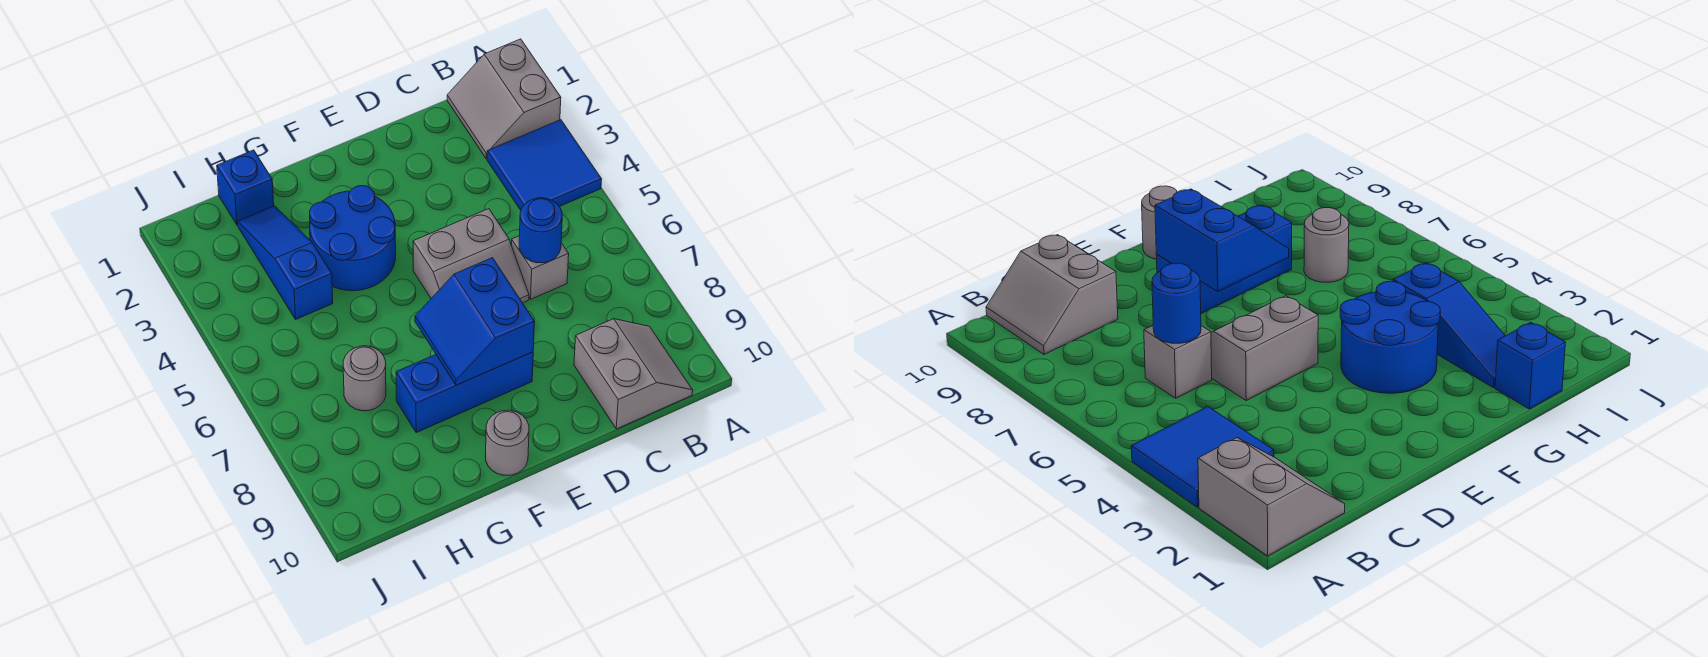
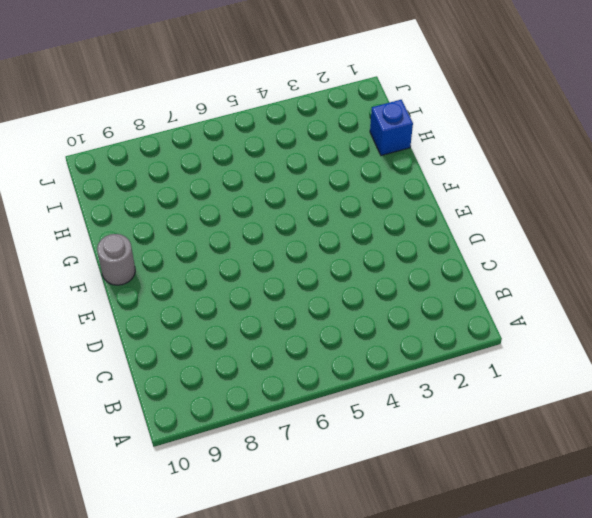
none -> grey slope A1:B2 level 1 top A
none -> blue tile A3:B4 level 1
none -> grey slope B9:C10 level 1 top C

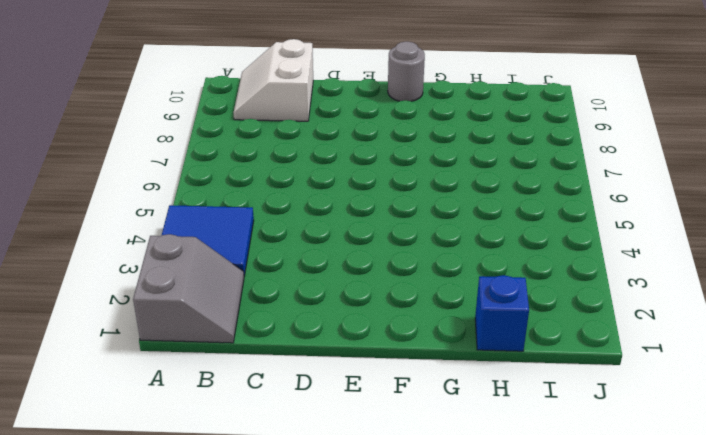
white slope B9:C10 level 1 top C -> grey slope B9:C10 level 1 top C
none -> grey brick C6 level 1
none -> grey slope D5:E6 level 1 top 5
none -> blue brick E8:G8 level 1

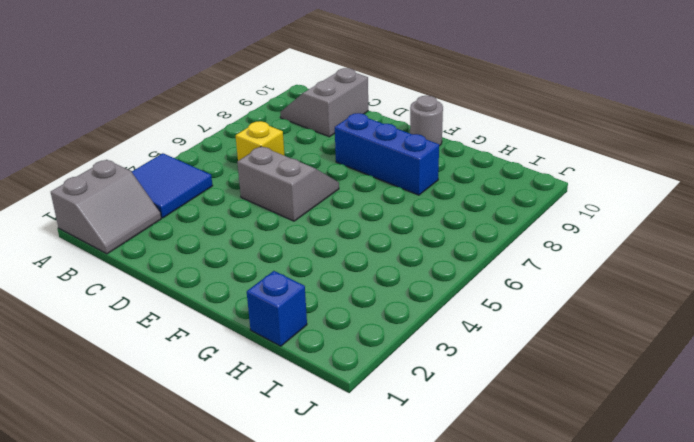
yellow brick C6 level 1 -> grey brick C6 level 1
none -> blue round brick F3:G4 level 1
none -> blue slope H2:H4 level 1 top 4
none -> grey round brick H7 level 1

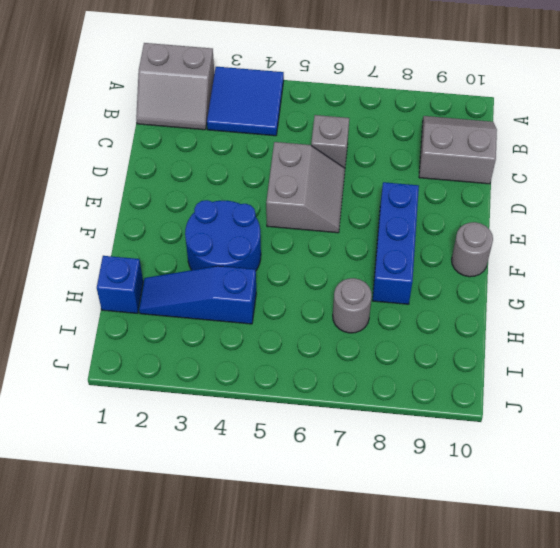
none -> blue round brick C6 level 2
none -> blue slope E7:F8 level 2 top E

